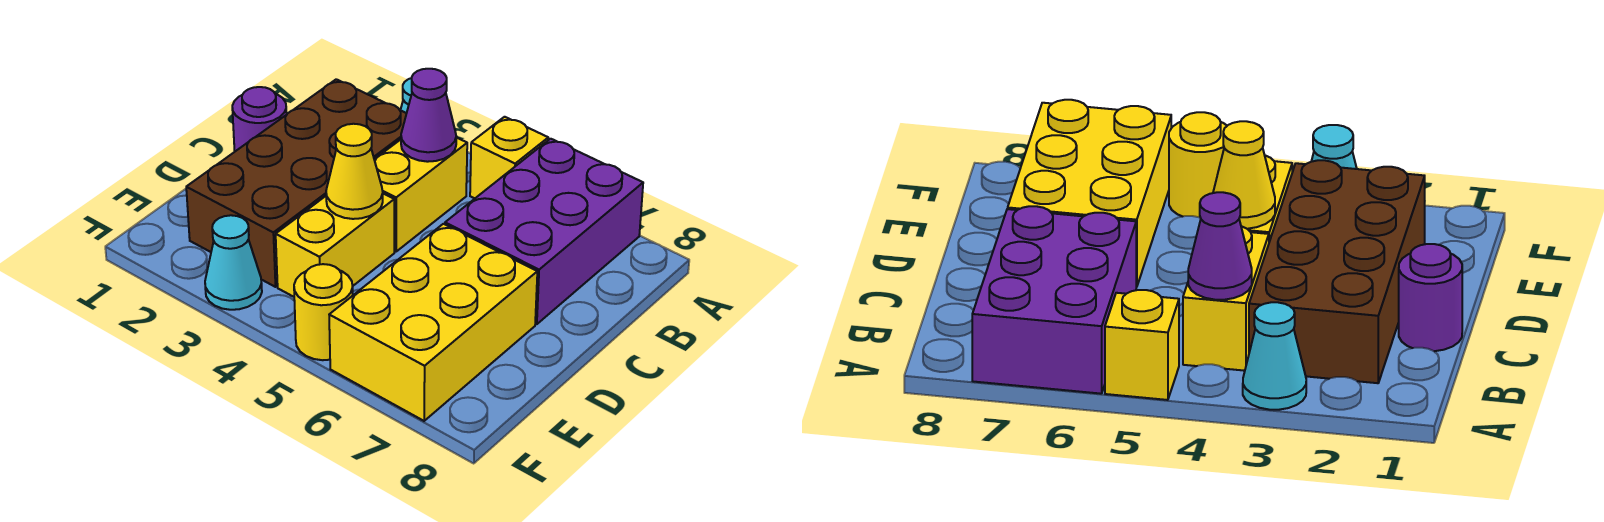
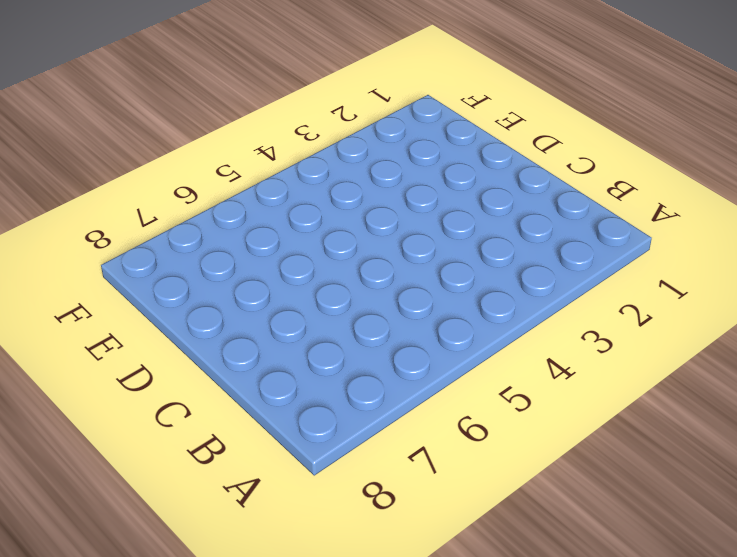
none -> cyan cone A3 level 1
none -> yellow brick A5 level 1
none -> purple brick A6:C7 level 1

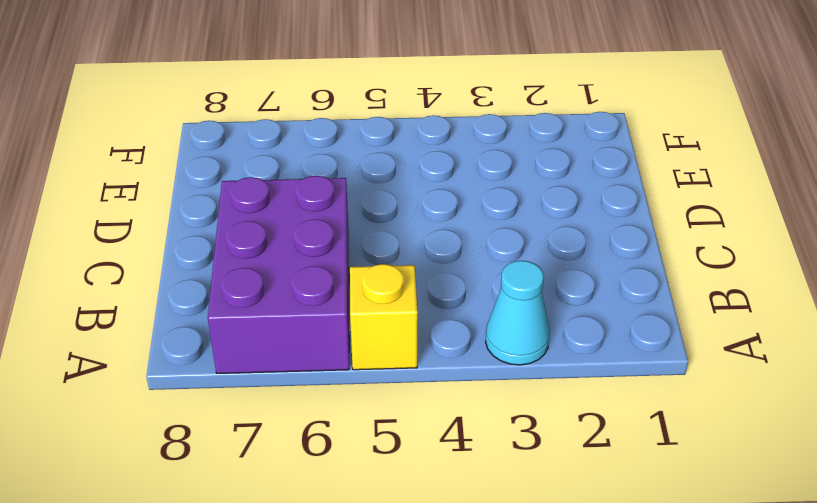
none -> brown brick B2:E3 level 1
none -> yellow brick B4:C4 level 1
none -> purple round brick C1 level 1

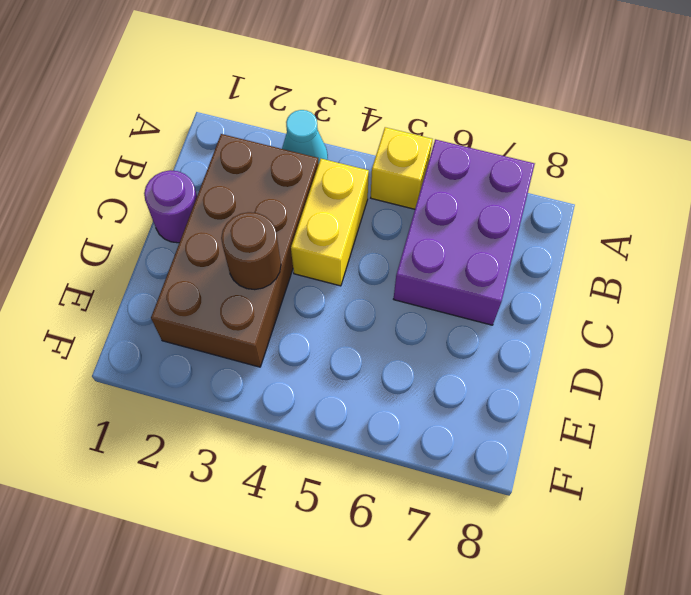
brown round brick D3 level 2 -> none
none -> yellow brick D4:E4 level 1
none -> yellow brick D6:F7 level 1
none -> cyan cone F3 level 1

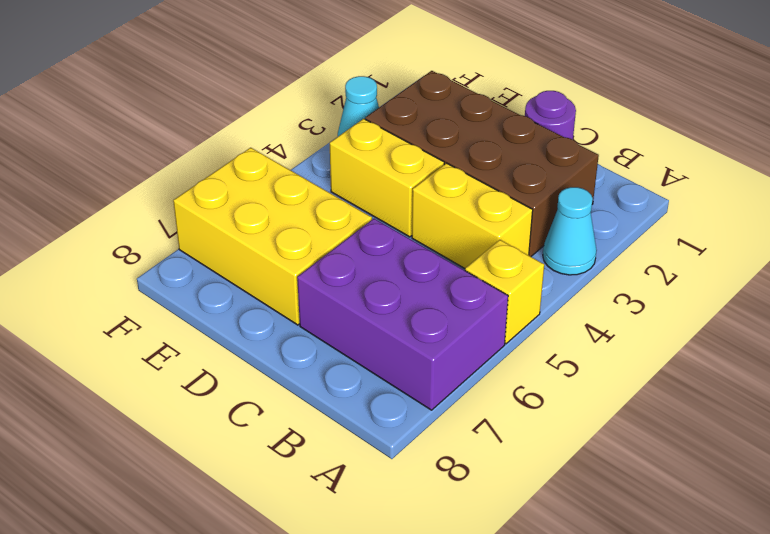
none -> yellow round brick F5 level 1
none -> purple cone B4 level 2
none -> yellow cone D4 level 2

